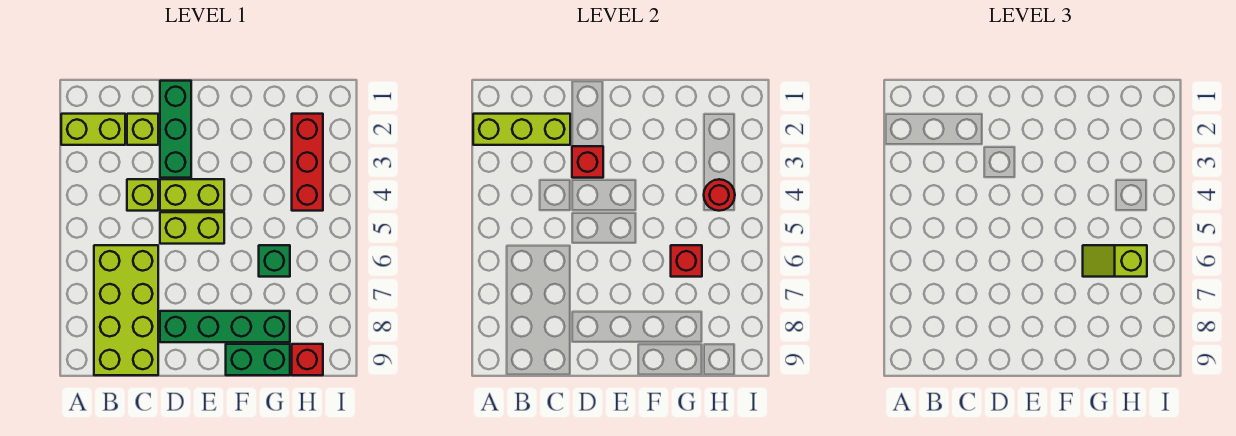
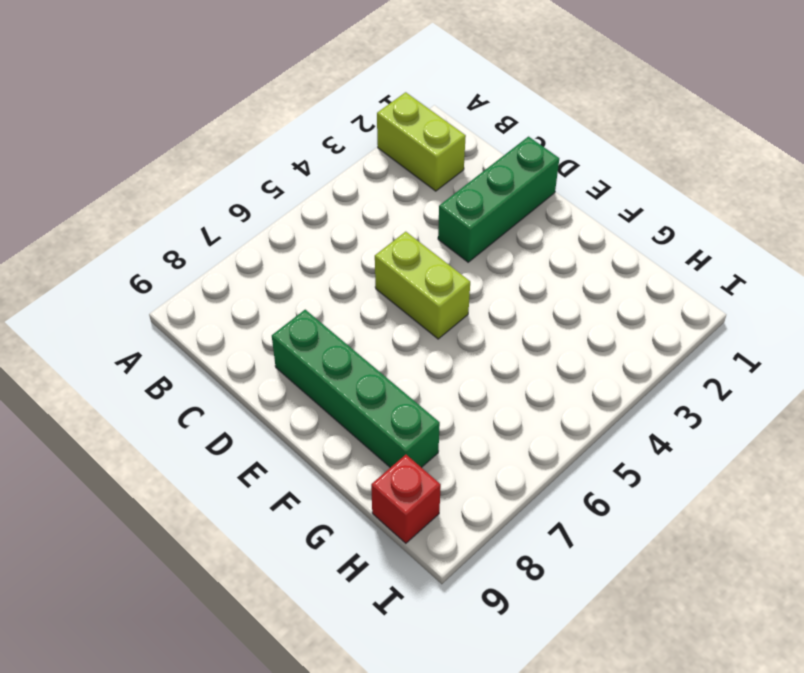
none -> lime brick B6:C9 level 1
none -> lime brick C2 level 1
none -> lime brick C4 level 1

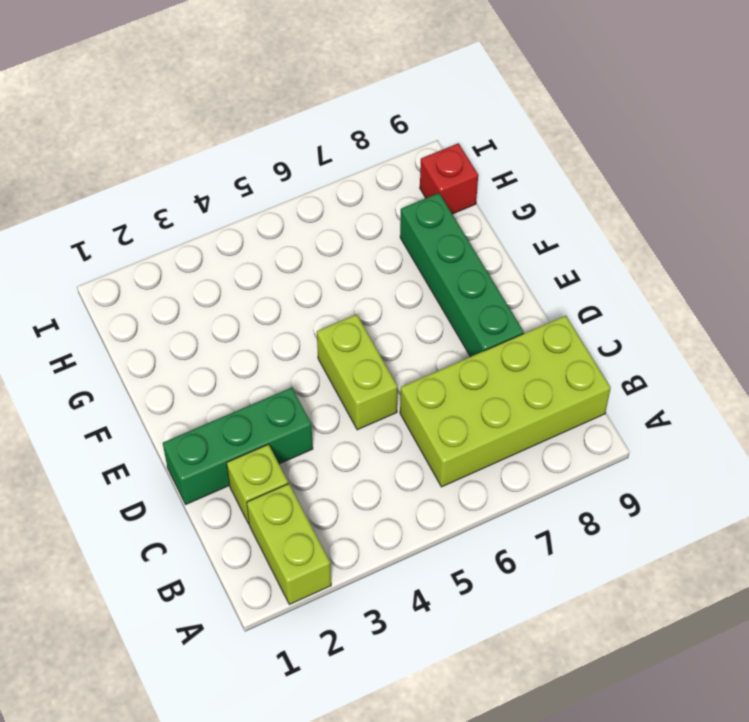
none -> lime brick C4 level 1
none -> lime brick D4:E4 level 1
none -> green brick F9:G9 level 1

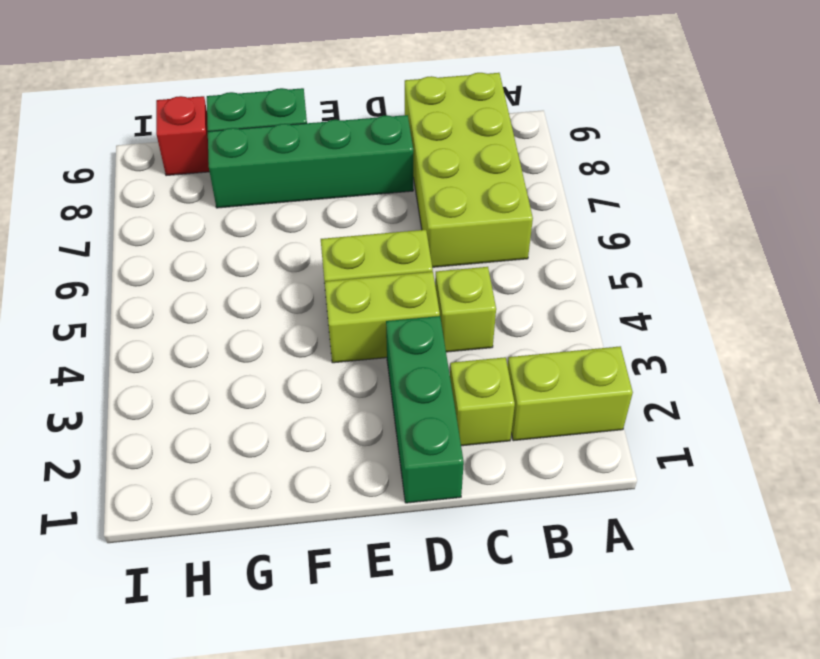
none -> green brick G6 level 1
none -> red brick H2:H4 level 1
none -> lime brick A2:C2 level 2

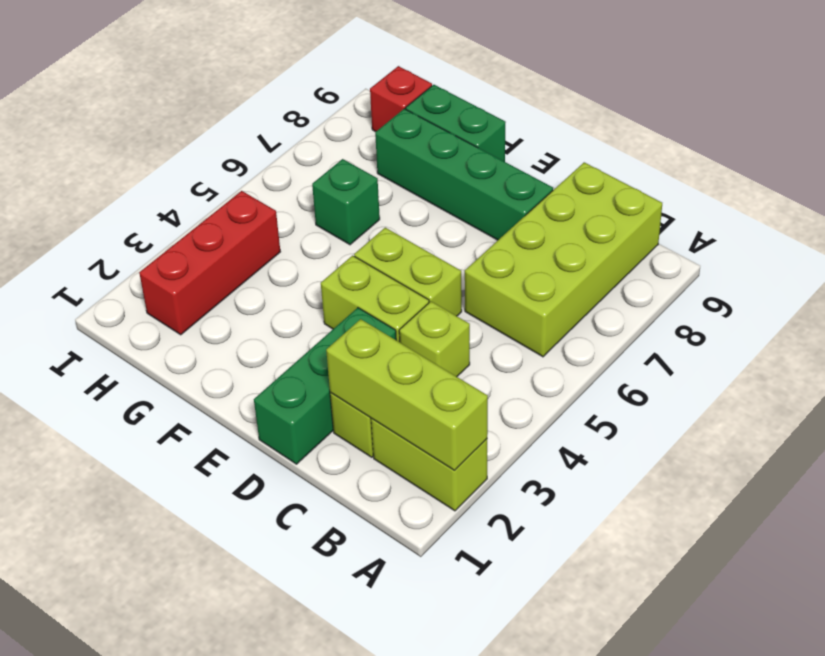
none -> red brick D3 level 2
none -> red brick G6 level 2
none -> red round brick H4 level 2

